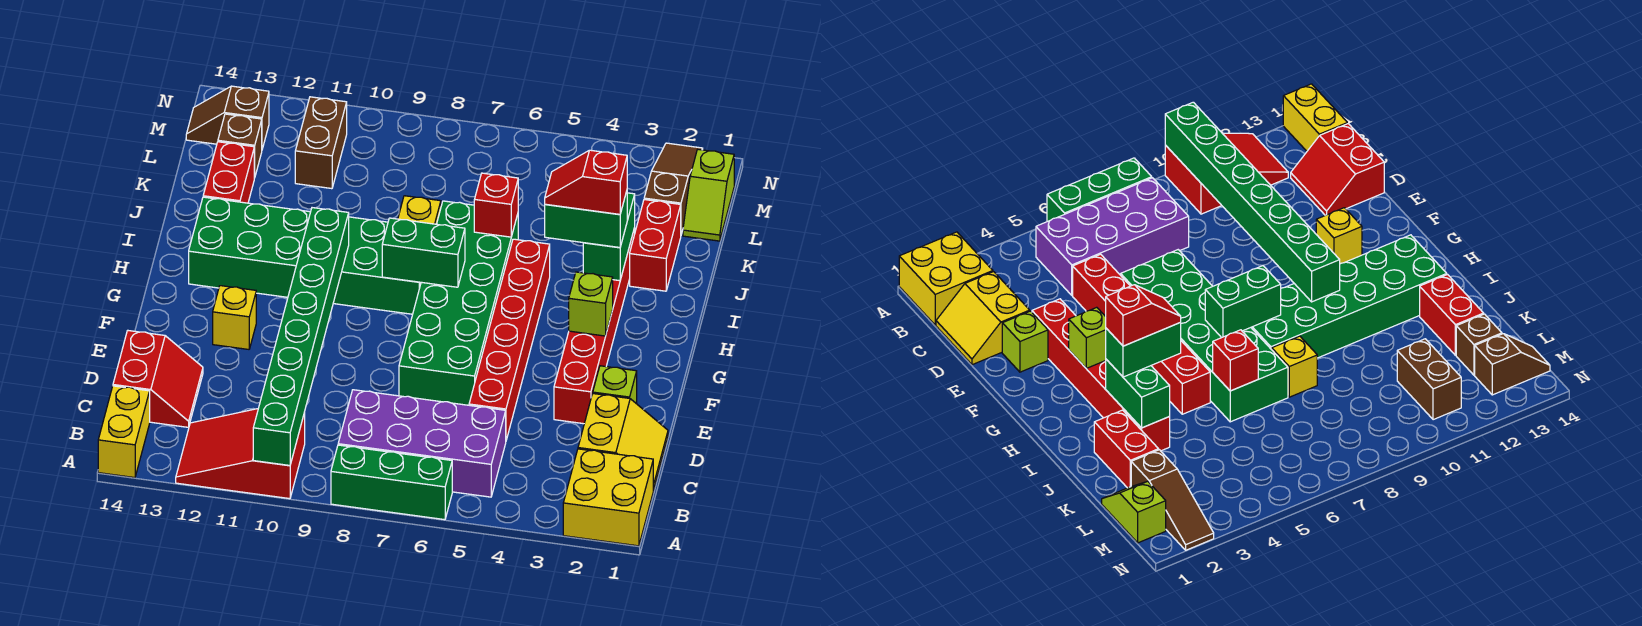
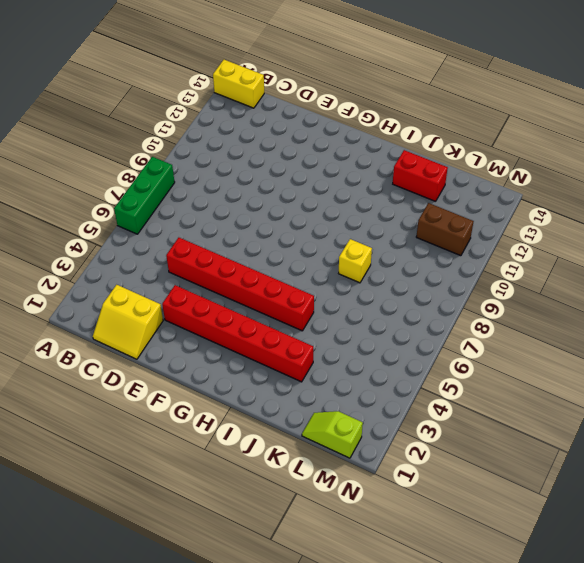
none -> yellow brick A1:B2 level 1
none -> red slope A10:B12 level 1 top 10
none -> purple brick B5:C8 level 1

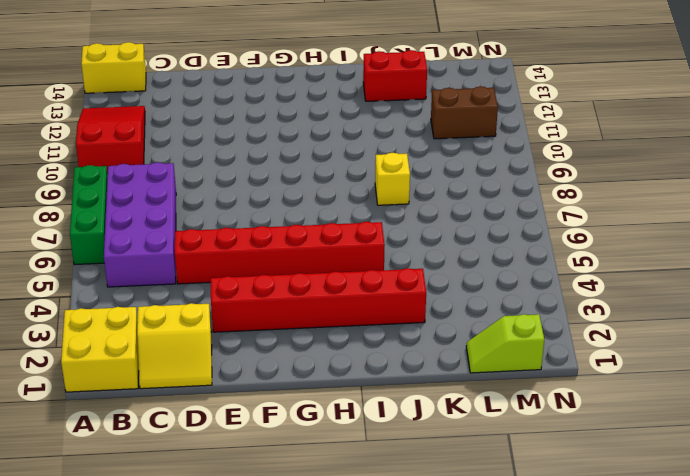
none -> red slope C13:D14 level 1 top 14
none -> lime brick E2 level 1
none -> green brick E6:J7 level 1

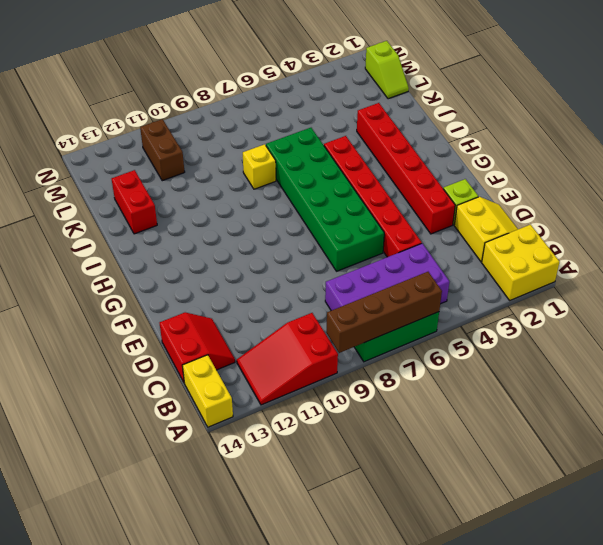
brown brick A6:A9 level 2 -> none
none -> yellow brick F12 level 1
none -> green brick H8:I13 level 1
none -> red brick J2:K2 level 1

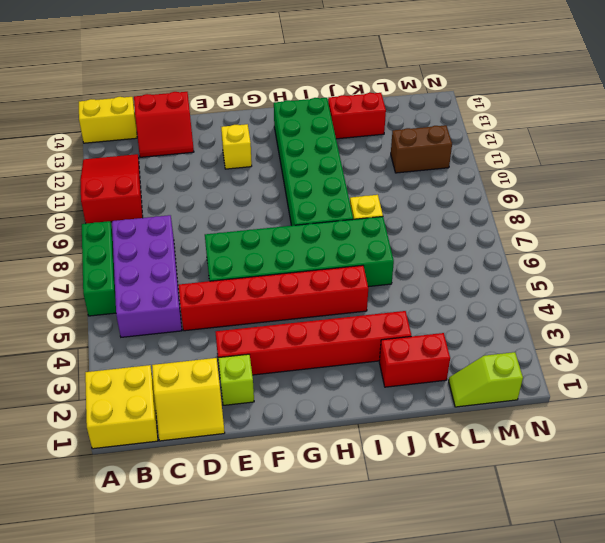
none -> brown slope L2:N2 level 1 top L
none -> brown brick L13 level 1
none -> brown slope M13:M14 level 1 top 13

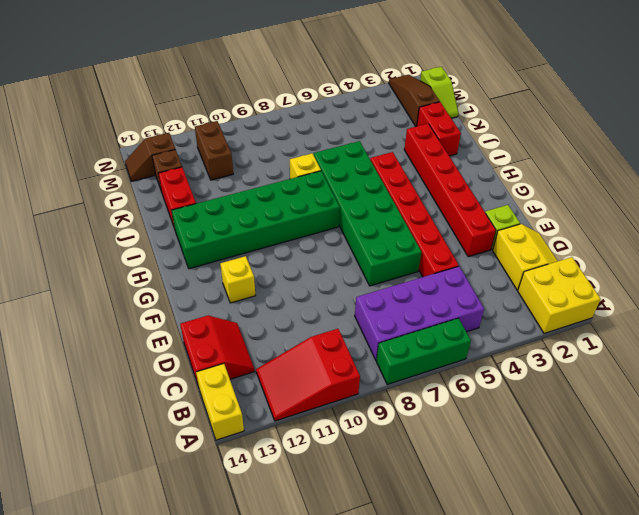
none -> green brick A10:H10 level 2
none -> lime brick G3 level 2
none -> green brick H7:H8 level 2

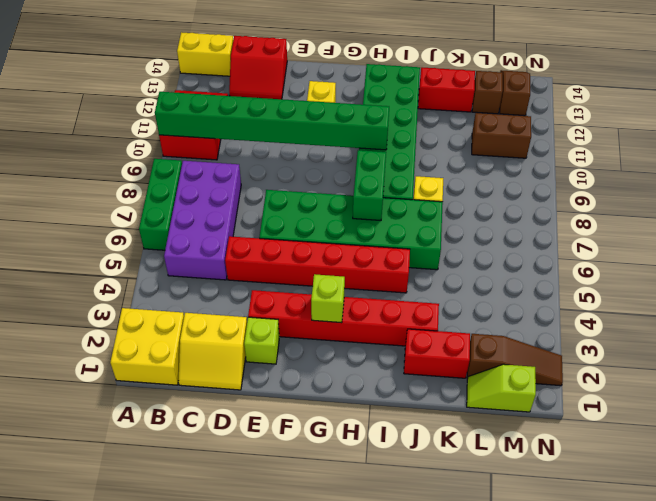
none -> green brick I3:J3 level 2
none -> red brick J6 level 2
none -> green brick I3:I4 level 3

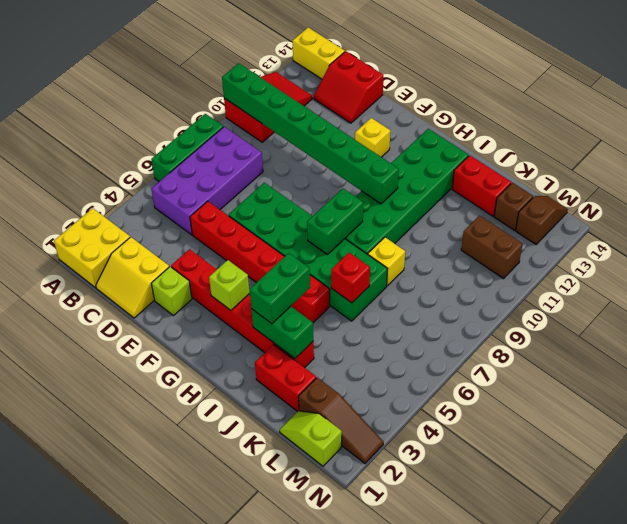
none -> red slope I3:I4 level 4 top 3

